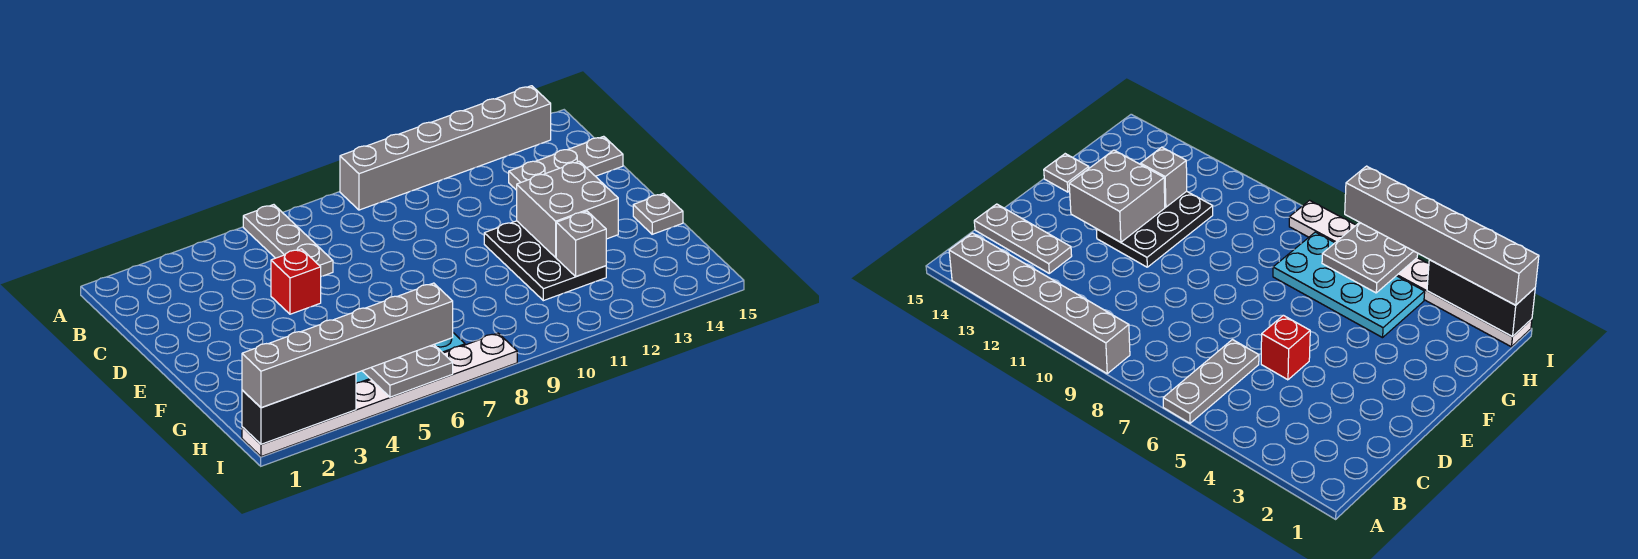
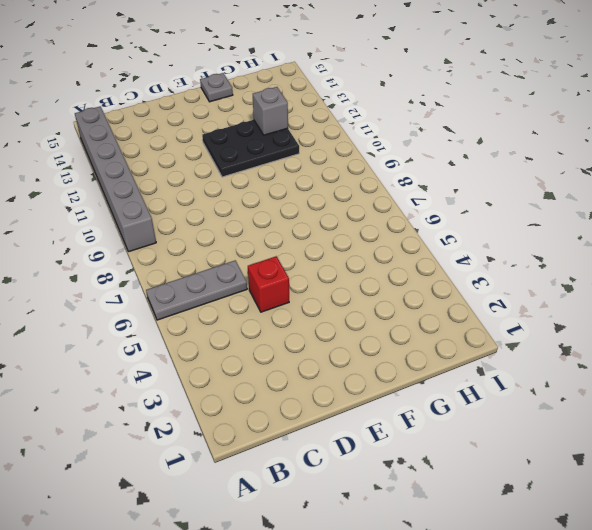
none -> grey plate C13:C15 level 1
none -> cyan plate G4:H7 level 1
none -> white plate I1:I8 level 1

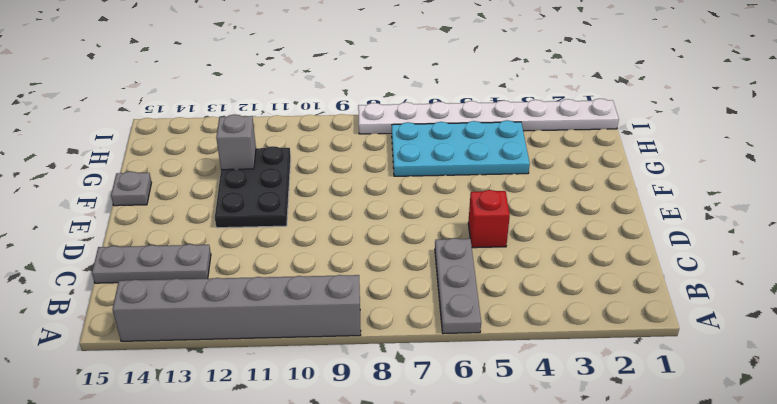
none -> grey brick E12:F13 level 2
none -> grey plate H5:I6 level 2
none -> black brick I1:I3 level 2

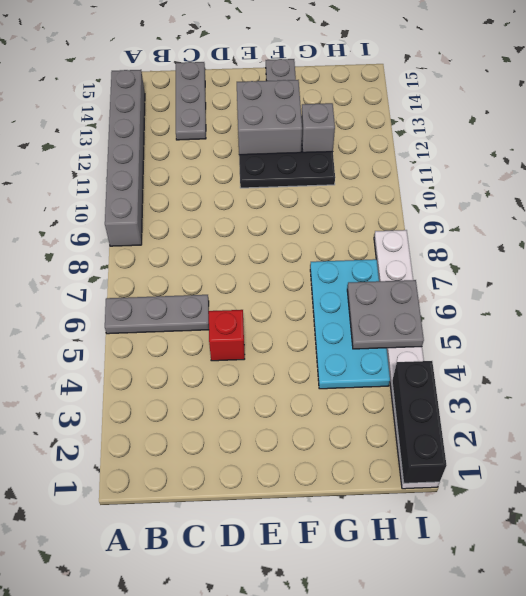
none -> grey brick I1:I6 level 3

